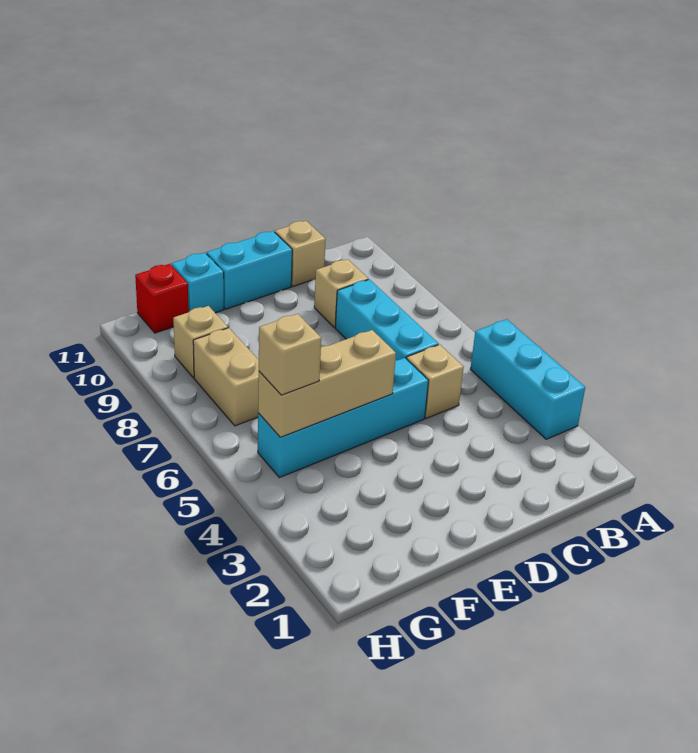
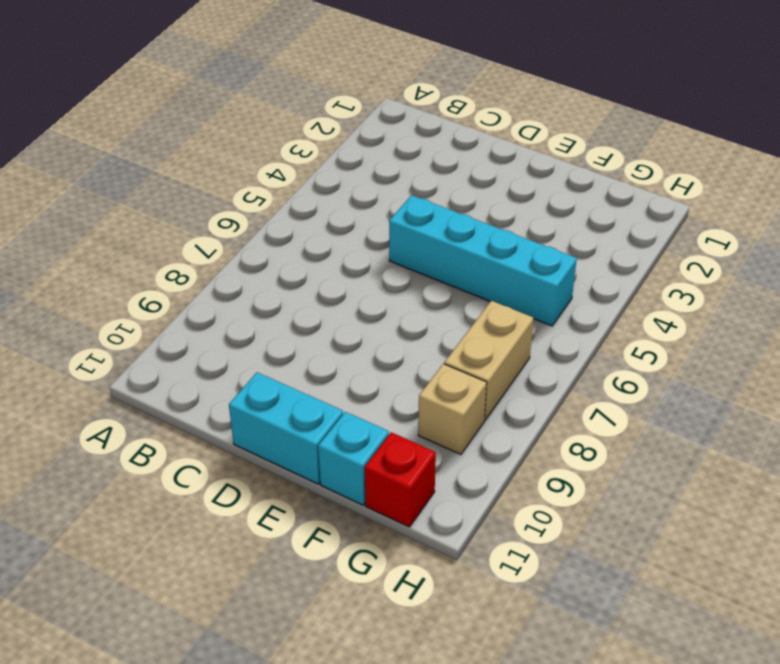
none -> cyan brick A3:A5 level 1
none -> tan brick C5 level 1
none -> cyan brick C6:C8 level 1

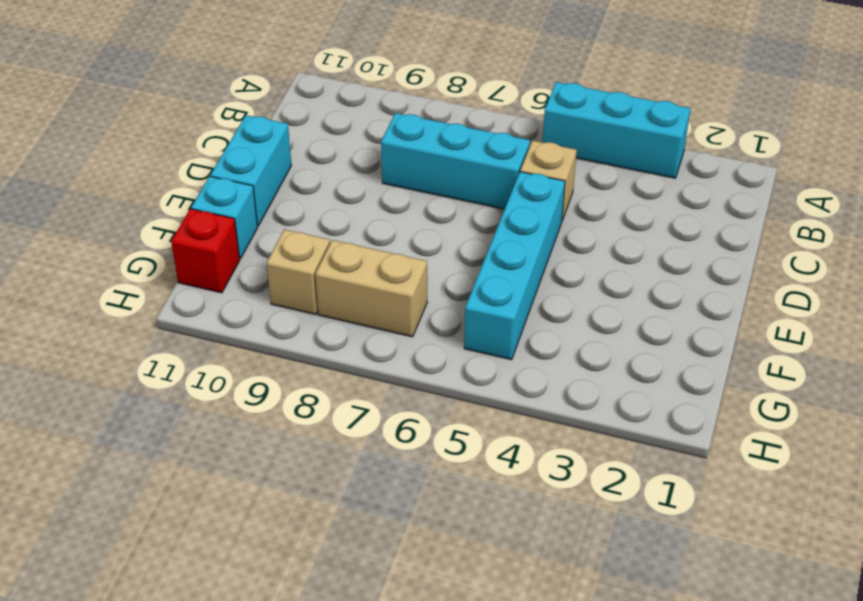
none -> tan brick C9 level 1
none -> tan brick C11 level 1
none -> tan brick E5:G5 level 2

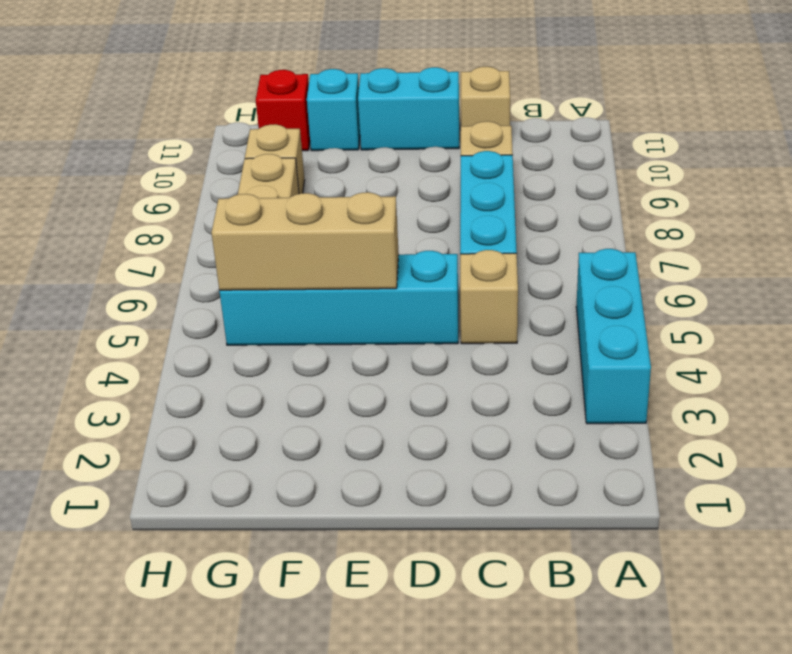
none -> tan brick G5 level 3

